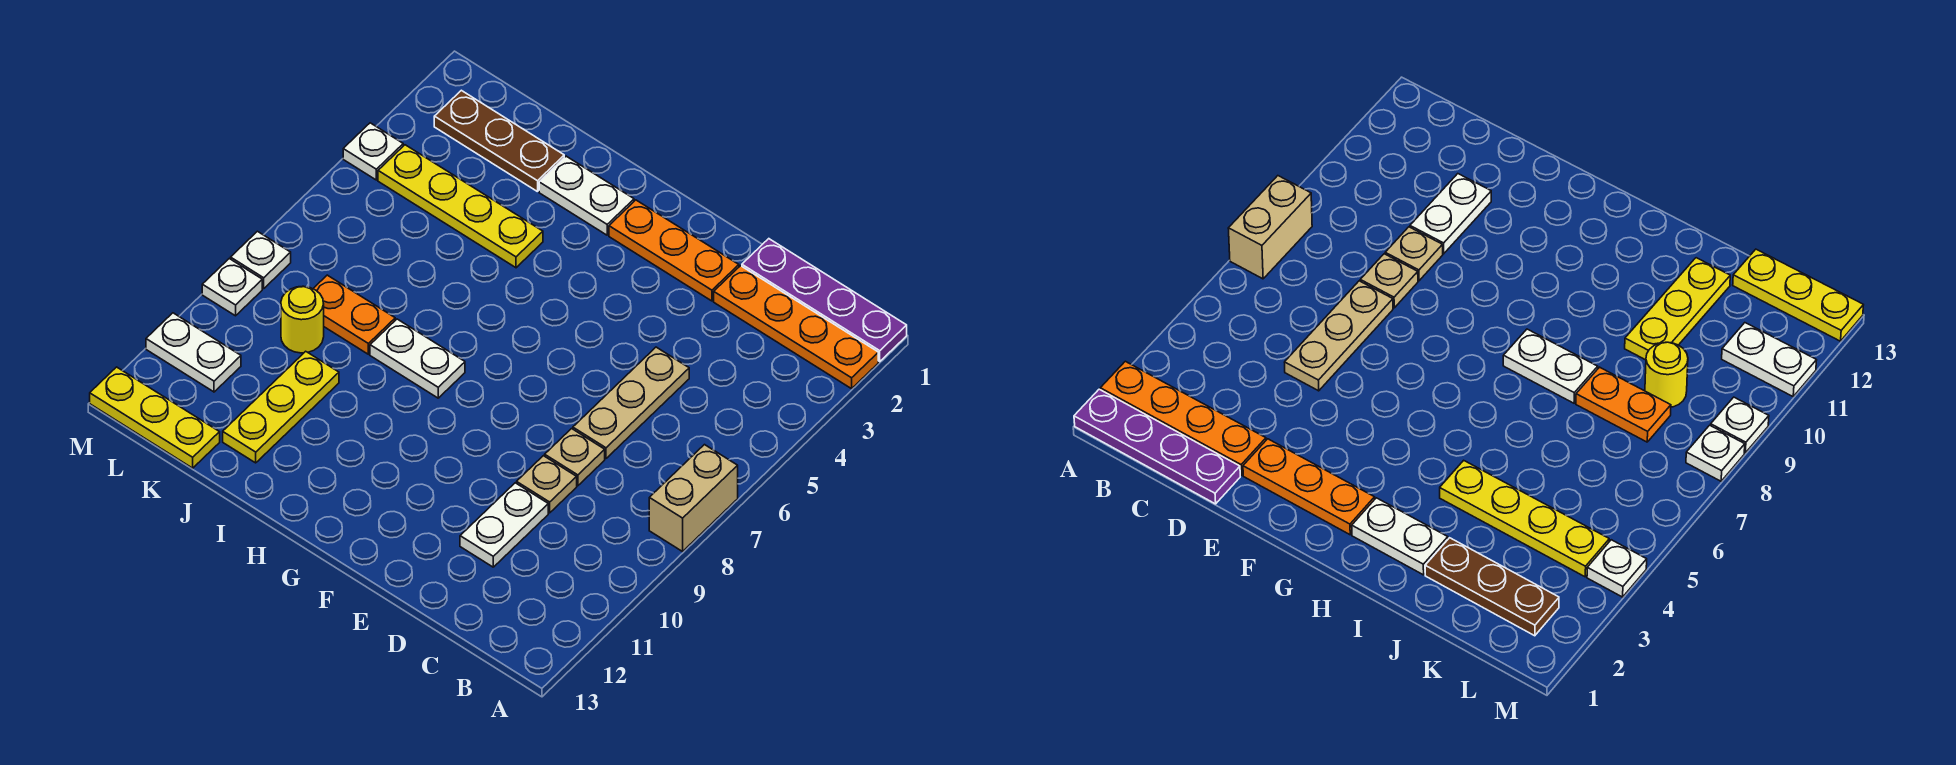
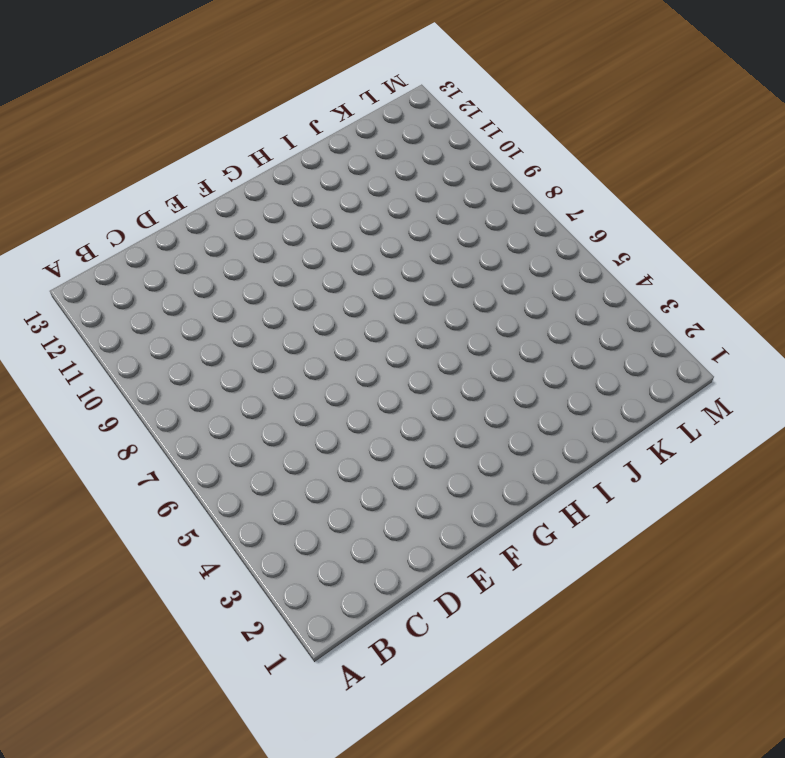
none -> purple plate A1:D1 level 1
none -> orange plate A2:D2 level 1
none -> tan brick A7:A8 level 1

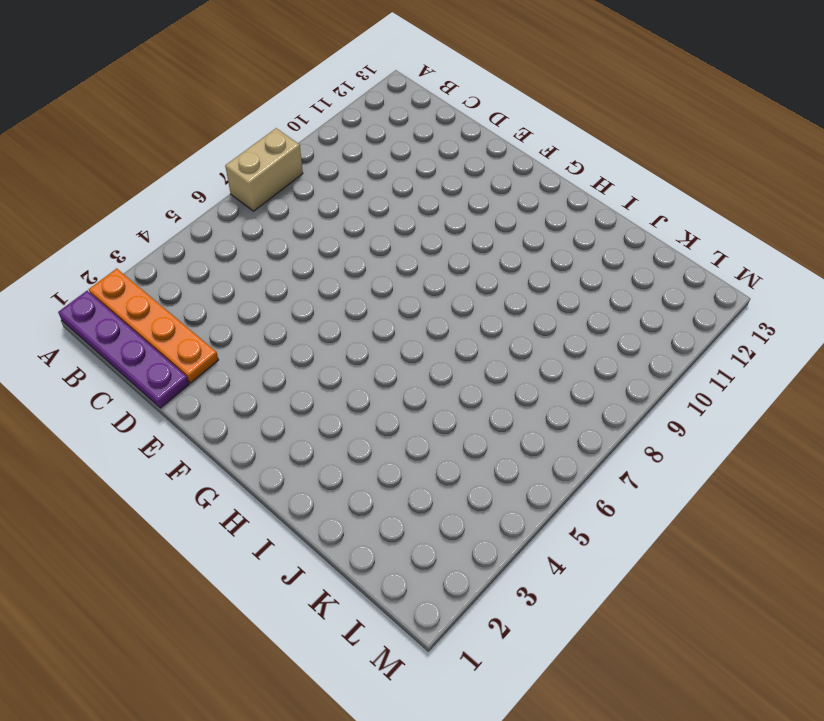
none -> tan plate D5:D7 level 1
none -> tan plate D8 level 1
none -> tan plate D9 level 1

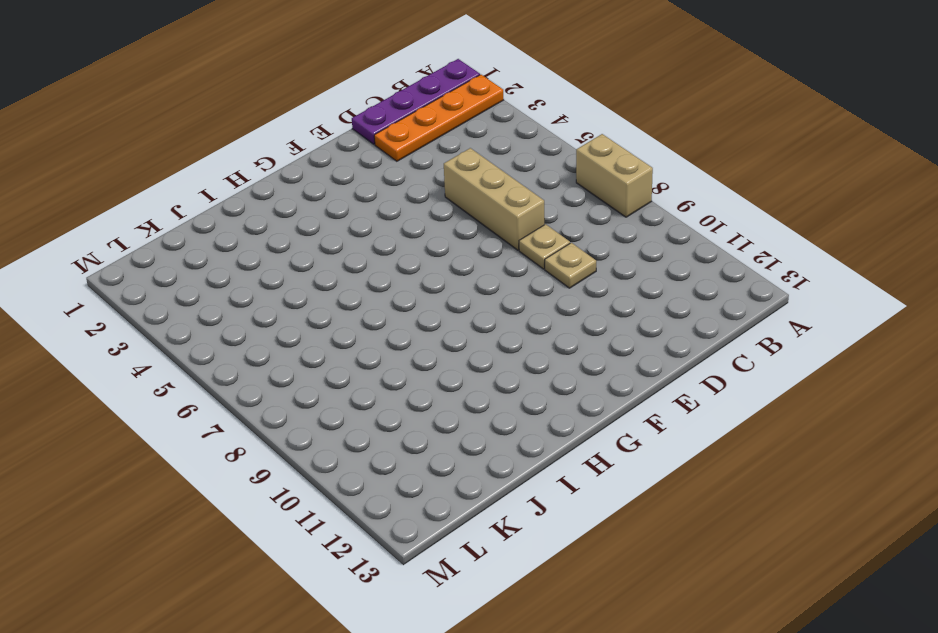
tan brick D5:D7 level 1 -> tan plate D5:D7 level 1
none -> white plate D10:D11 level 1
none -> orange plate E2:G2 level 1
none -> white plate H2:I2 level 1

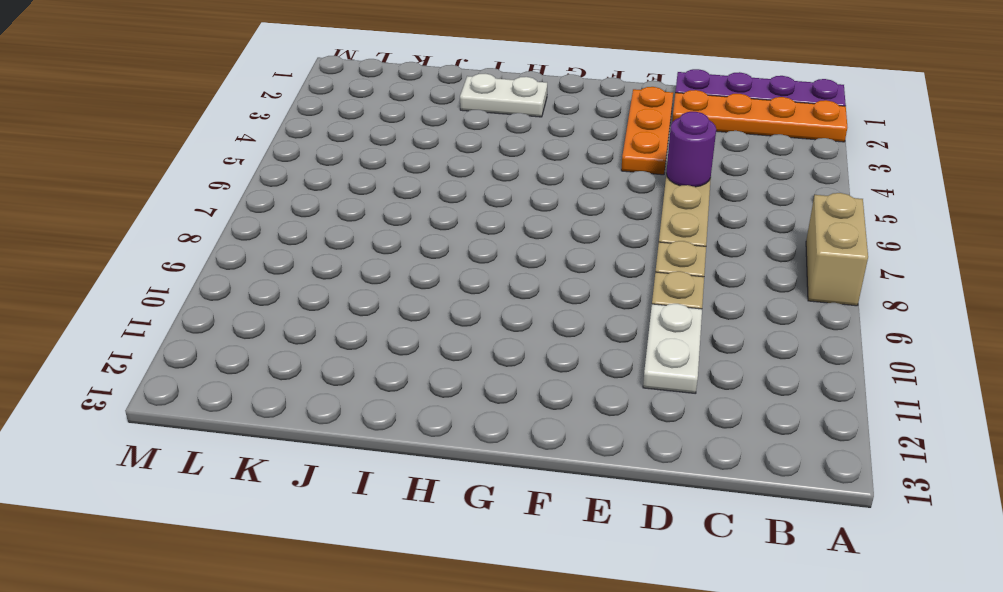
purple round brick D5 level 2 -> none
orange plate E2:E4 level 1 -> orange plate E2:G2 level 1
none -> white plate H8:I8 level 1
none -> yellow plate I4:L4 level 1
none -> brown plate J2:L2 level 1

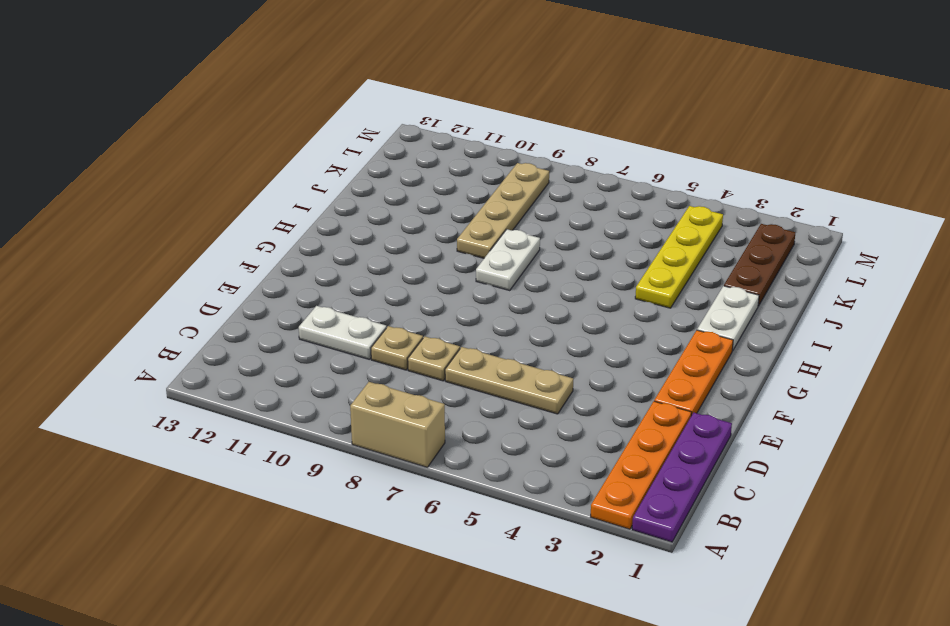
tan plate I9:L9 level 1 -> yellow round brick K9 level 1
none -> orange plate J8:K8 level 1
none -> yellow plate J10:J12 level 1
none -> yellow plate K13:M13 level 1

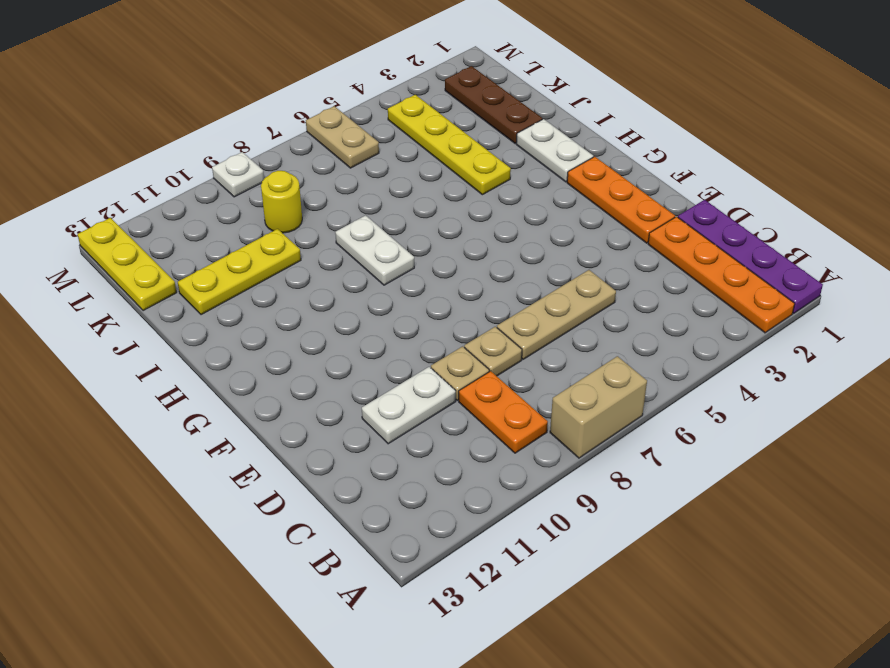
orange plate B9:C9 level 1 -> orange plate J8:K8 level 1
tan plate L6:M6 level 1 -> none
none -> white plate L11:M11 level 1
none -> white plate M4 level 1
none -> white plate M8 level 1

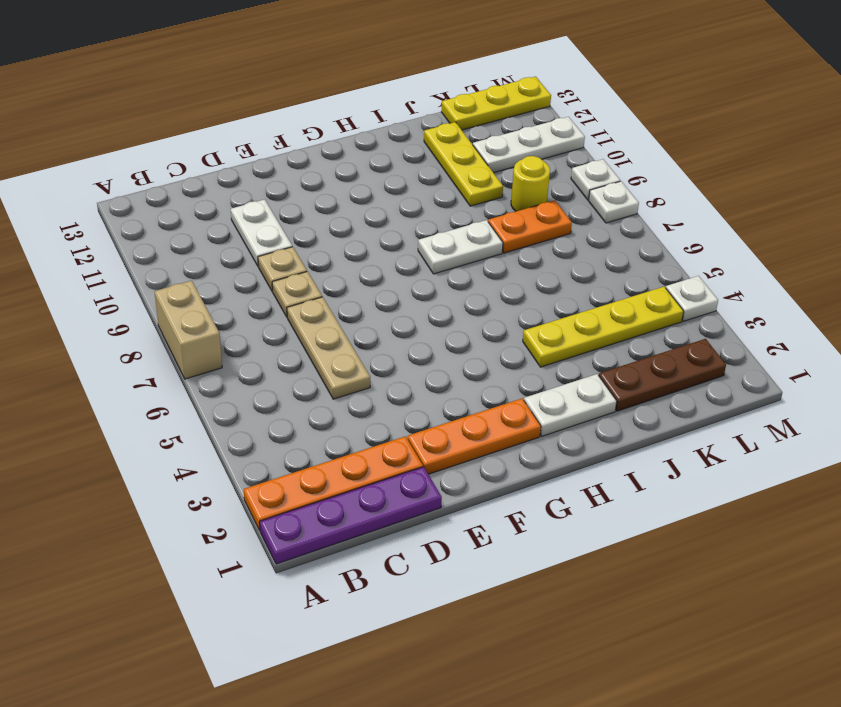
white plate K11:M11 level 1 -> white plate L11:M11 level 1

